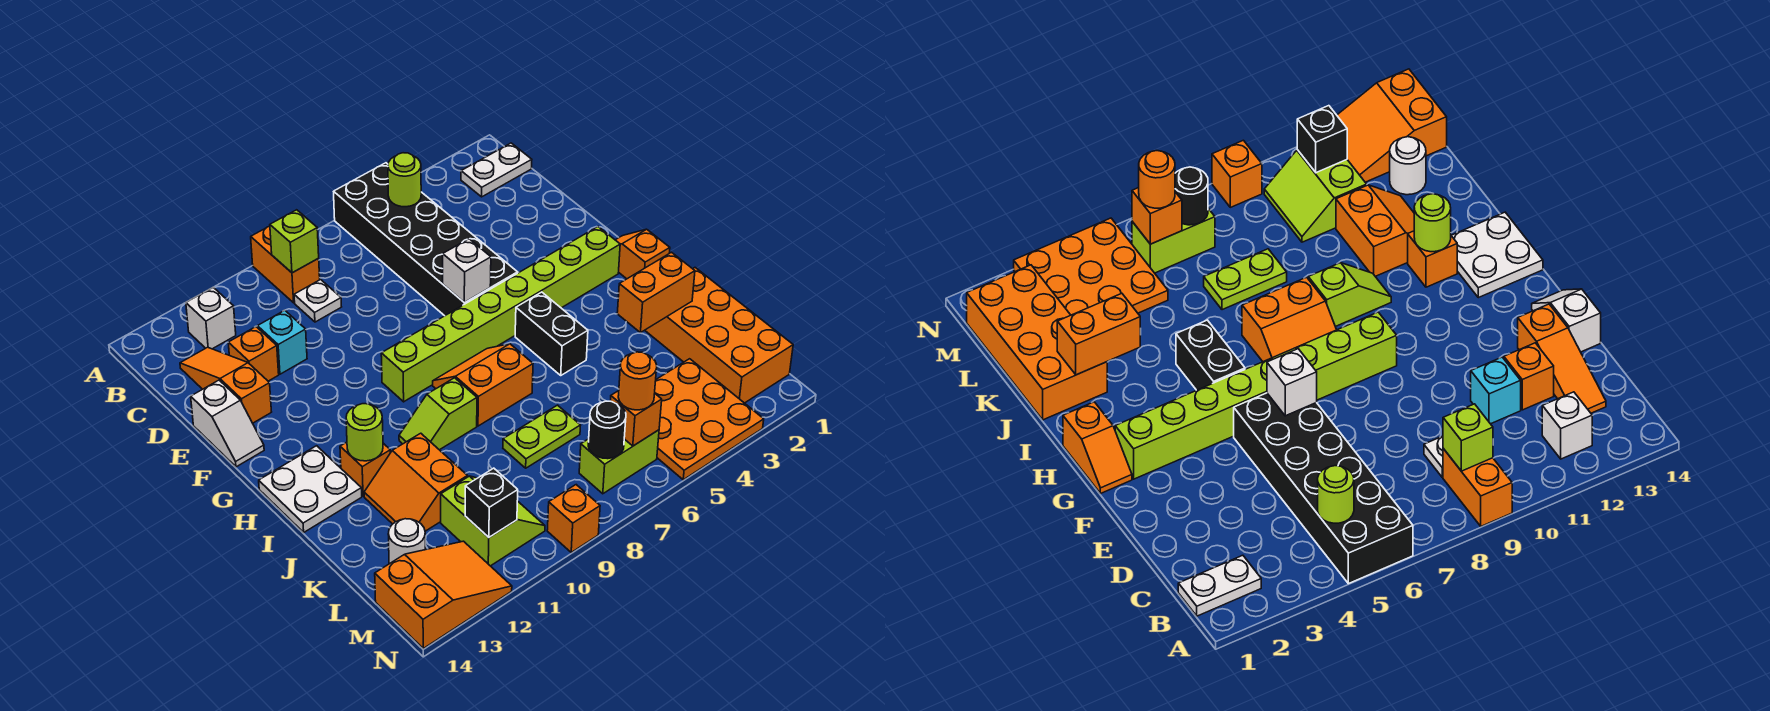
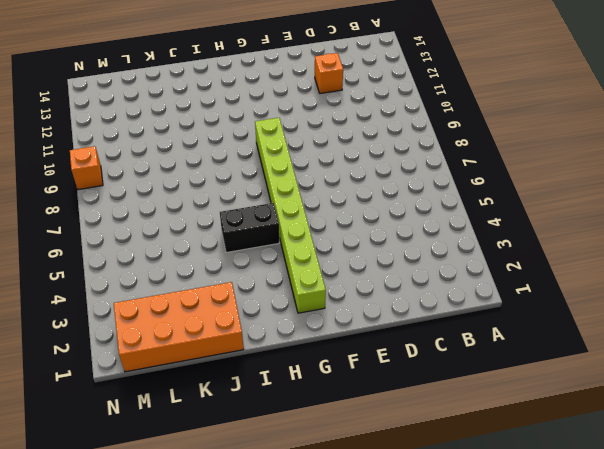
none -> black brick A5:F6 level 1
none -> orange brick A9:B9 level 1
none -> white plate B1:B2 level 1
none -> white brick B12 level 1

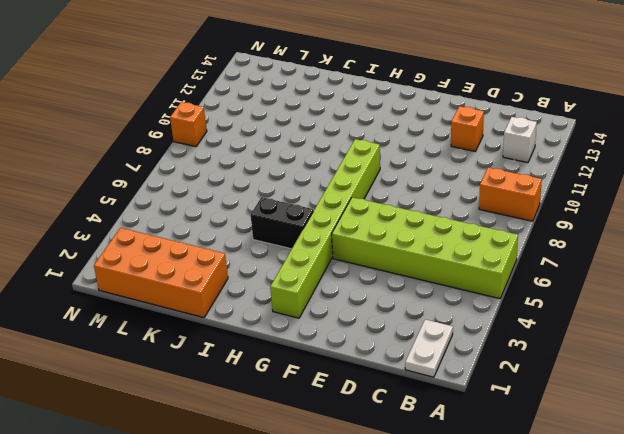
lime brick A5:F6 level 1 -> black brick A5:F6 level 1
none -> white plate C9 level 1
none -> orange slope C13:E13 level 1 top E
none -> cyan brick D11 level 1
none -> white slope E14:F14 level 1 top E

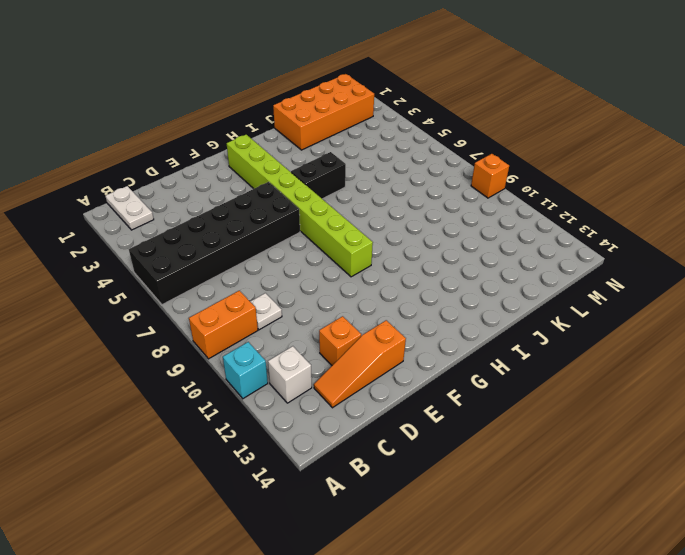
cyan brick A11 level 1 -> cyan brick D11 level 1
none -> white slope E14:F14 level 1 top E
none -> orange slope G1:H1 level 1 top H
none -> orange slope H7:I8 level 1 top I
none -> white plate H13:I14 level 1

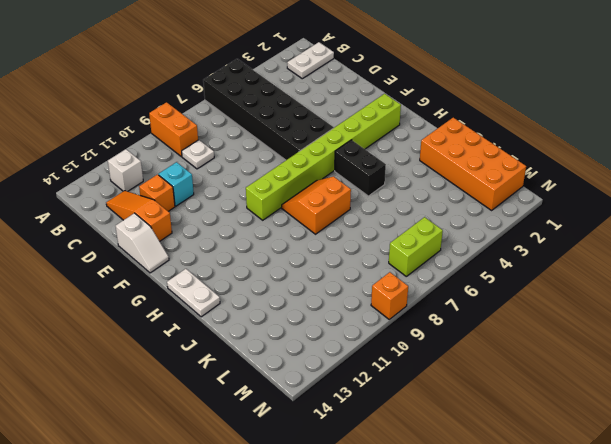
white plate H14:I14 level 1 -> white plate H13:I14 level 1
none -> orange slope G1:H1 level 1 top H
none -> lime slope I9:I10 level 1 top 9
none -> orange brick I12 level 1
none -> orange slope J11:K12 level 1 top 11

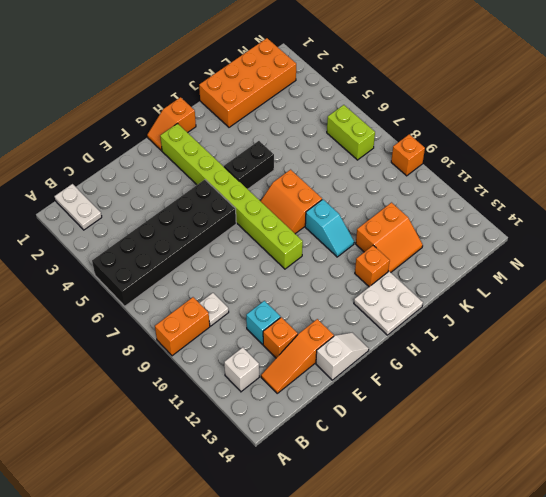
cyan slope I9:I10 level 1 top 9 -> lime slope I9:I10 level 1 top 9
none -> lime plate K7:K8 level 1
none -> orange plate L3:N5 level 1
none -> lime slope L10:M11 level 1 top 11
none -> white round brick L13 level 1

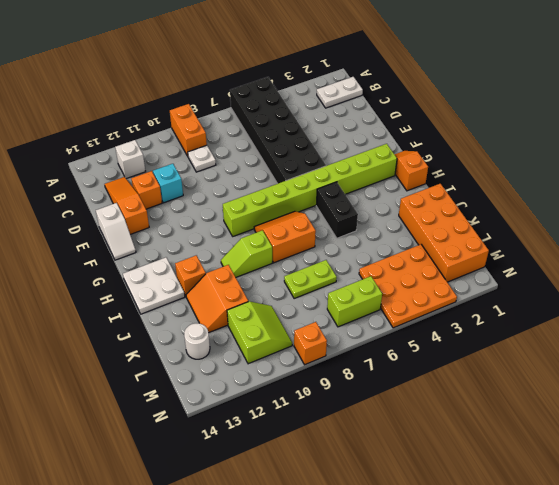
none -> orange slope M12:N14 level 1 top 14
none -> lime round brick B5 level 2
none -> lime brick B9 level 2
none -> white brick F6 level 2

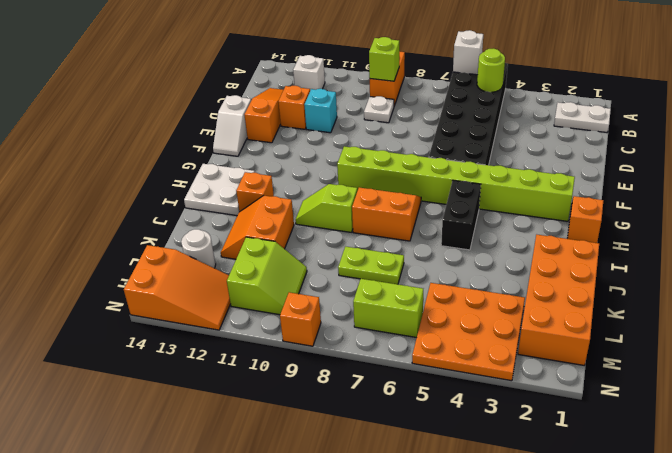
white brick A6 level 2 -> white brick F6 level 2
none -> lime round brick I12 level 2
none -> orange brick J2:J3 level 2
none -> orange brick M6 level 2
none -> black round brick M7 level 2

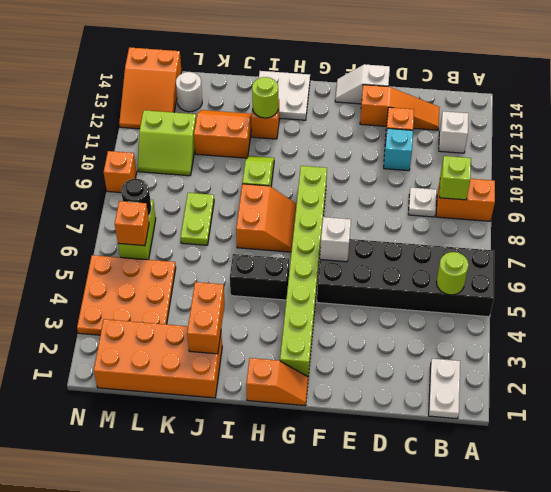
none -> black brick M11 level 2
none -> orange round brick M6 level 3

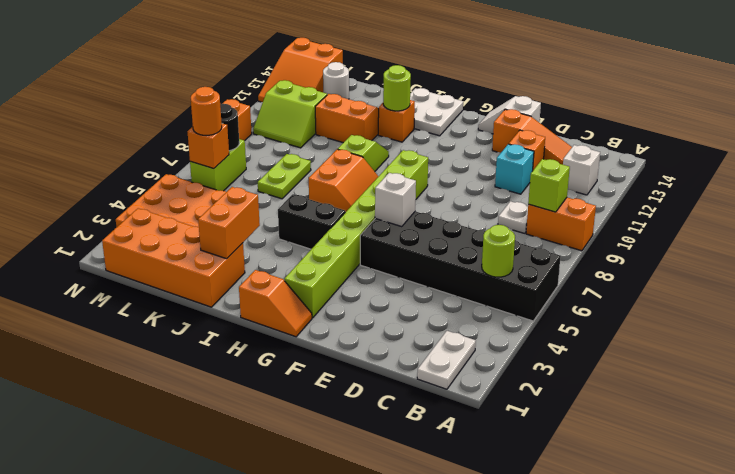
none -> black brick M11 level 2

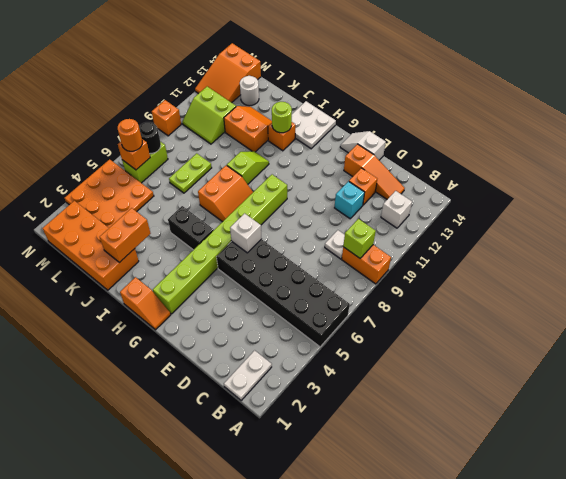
none -> lime round brick B5 level 2
none -> black brick M11 level 2

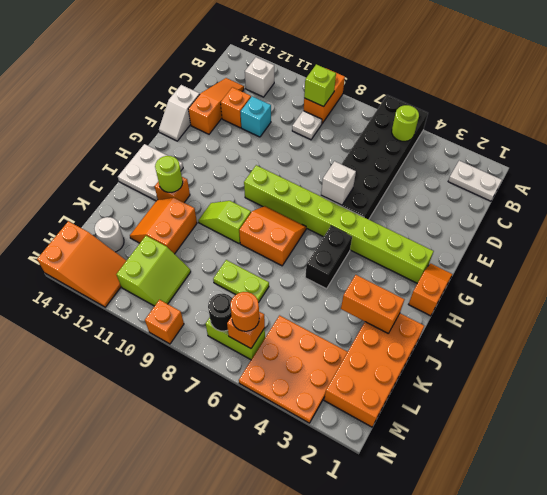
none -> black brick M11 level 2

